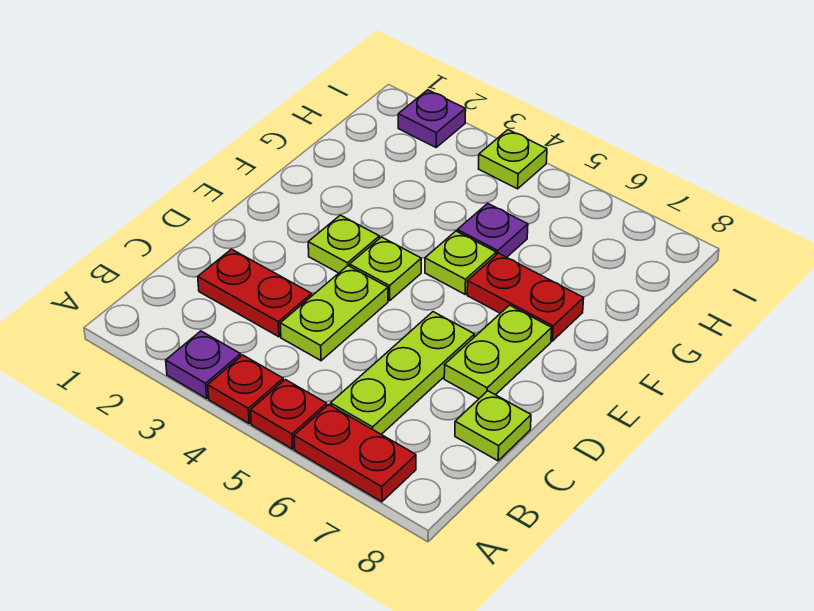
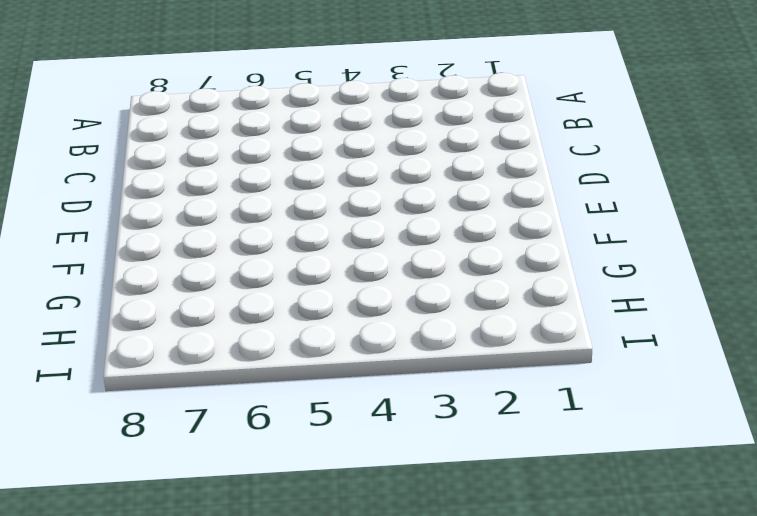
none -> purple plate A3 level 1
none -> red plate A4 level 1
none -> red plate A5 level 1

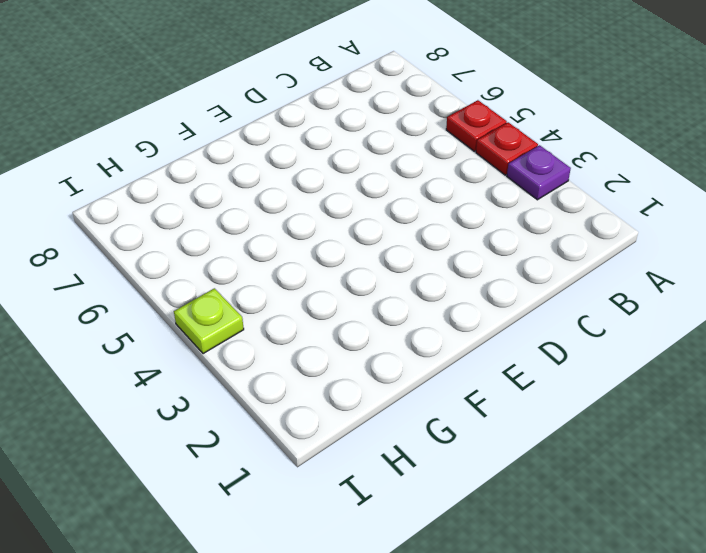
none -> red plate A6:A7 level 1
none -> lime plate B6:D6 level 1
none -> red plate C2:C3 level 1

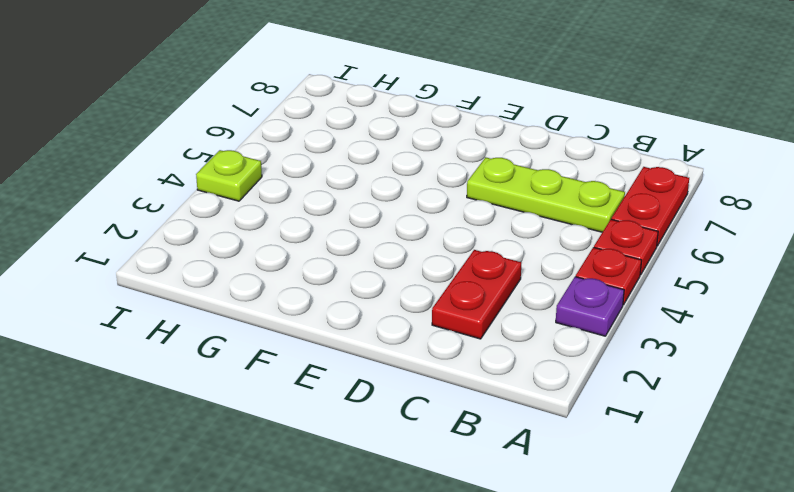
none -> lime plate C4:D4 level 1
none -> lime plate C8 level 1
none -> lime plate D7:E7 level 1

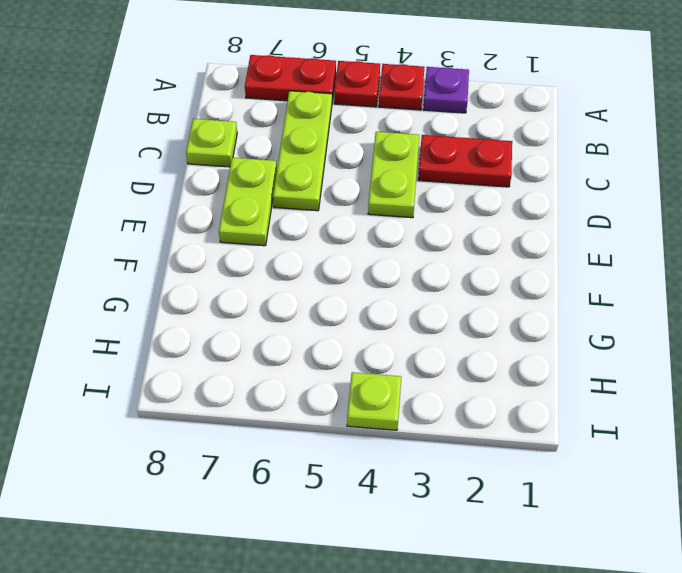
none -> lime plate E3 level 1
none -> lime plate E4 level 1
none -> lime plate F5 level 1

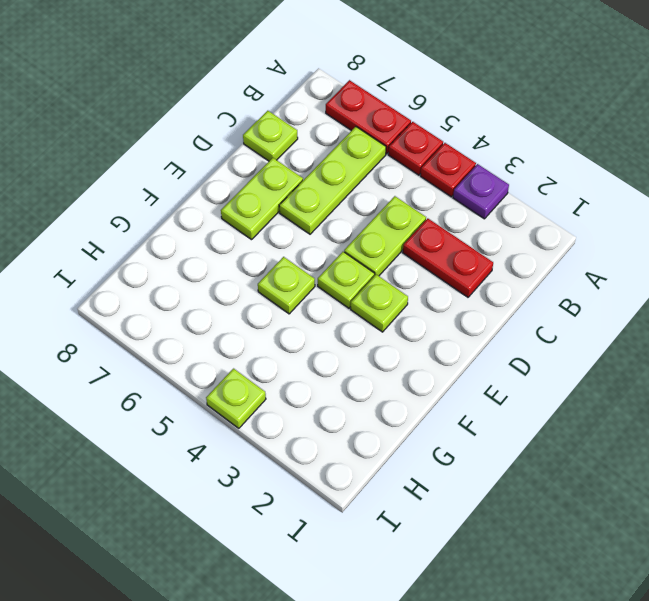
none -> red plate F6:F7 level 1
none -> purple plate G5 level 1
none -> purple plate I2 level 1

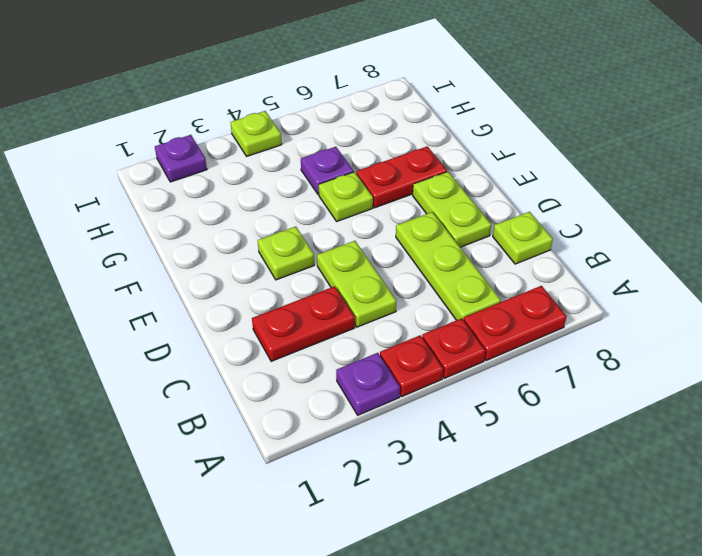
none -> lime plate E4 level 1

